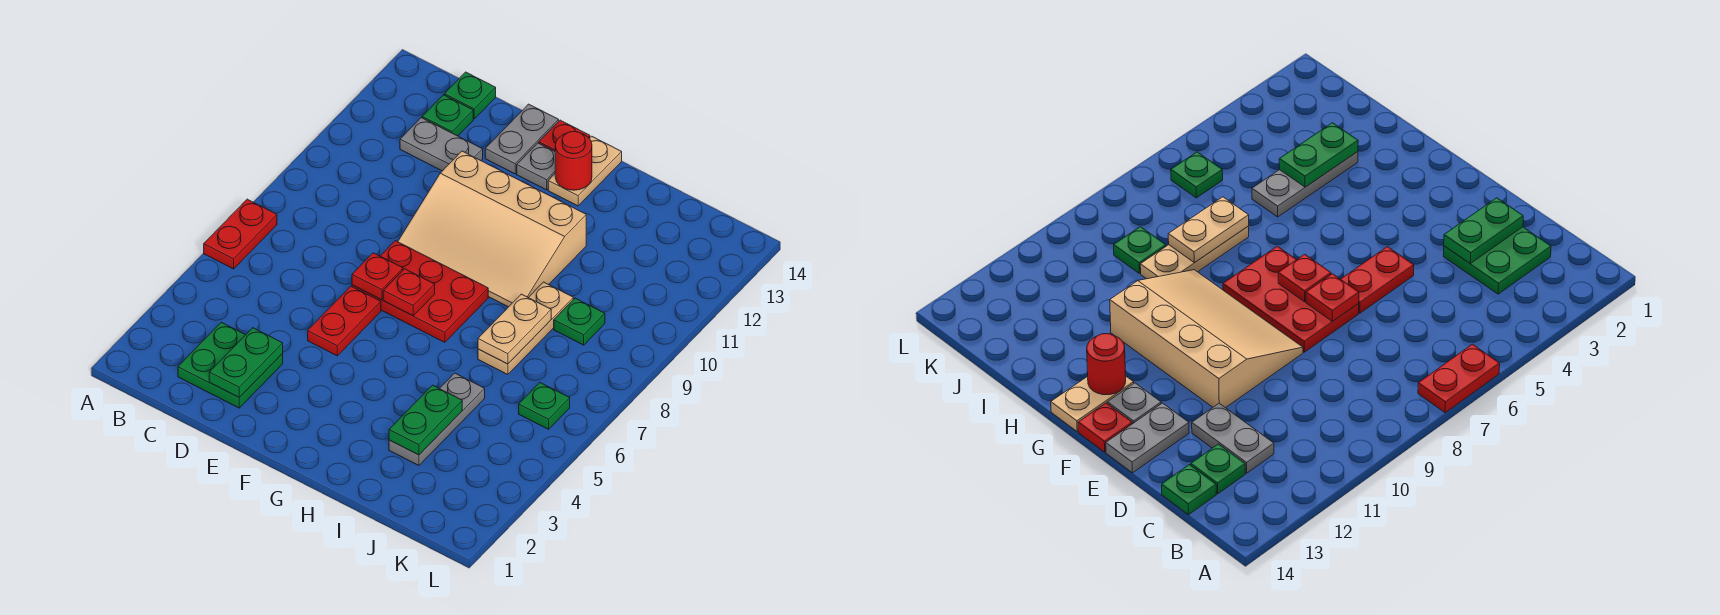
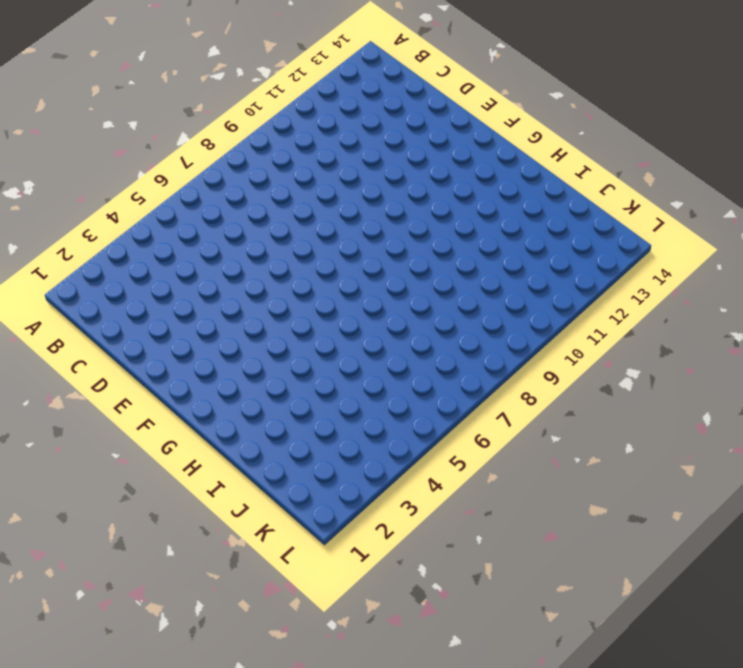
none -> red plate A6:A7 level 1
none -> green plate C2:D3 level 1
none -> grey plate C12:D12 level 1

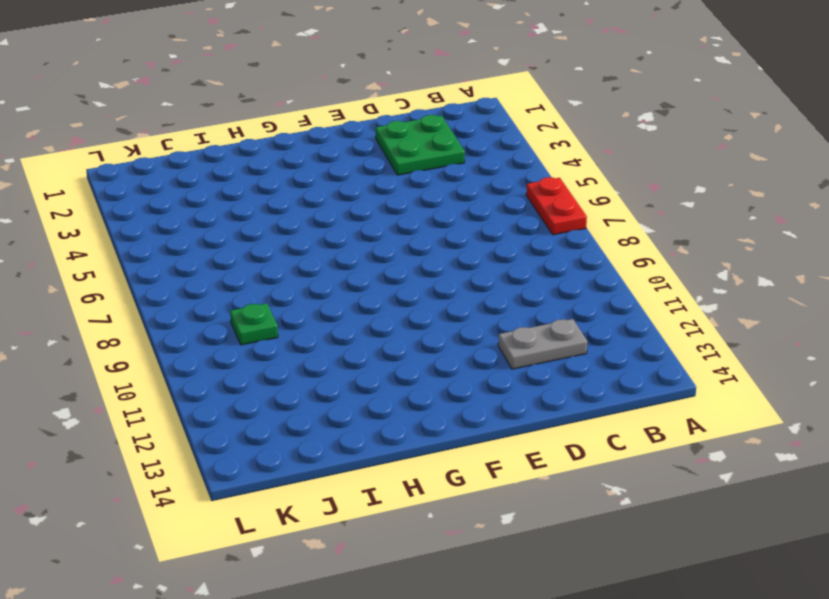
none -> green plate C13 level 1
none -> green plate C14 level 1
none -> red plate E5:E6 level 1

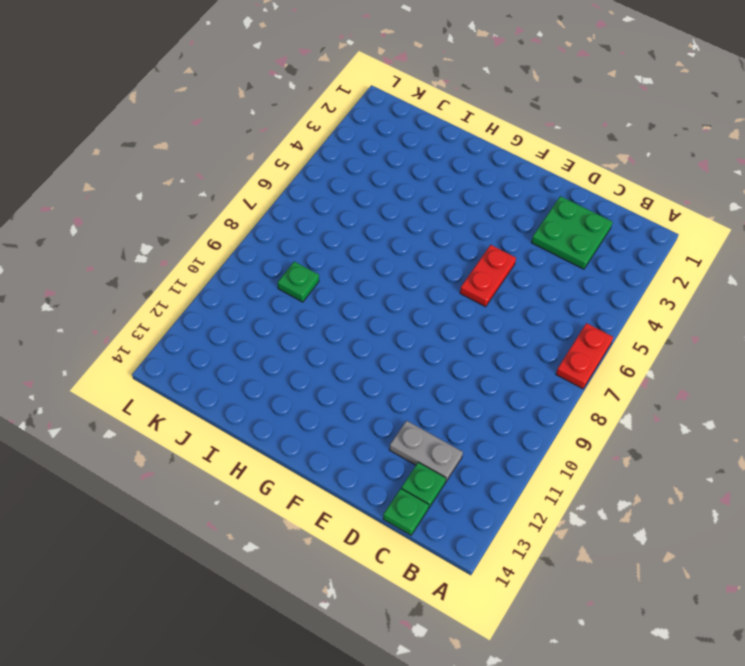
none -> red plate E7:G8 level 1
none -> tan slope E9:H11 level 1 top 11
none -> grey plate E13:E14 level 1

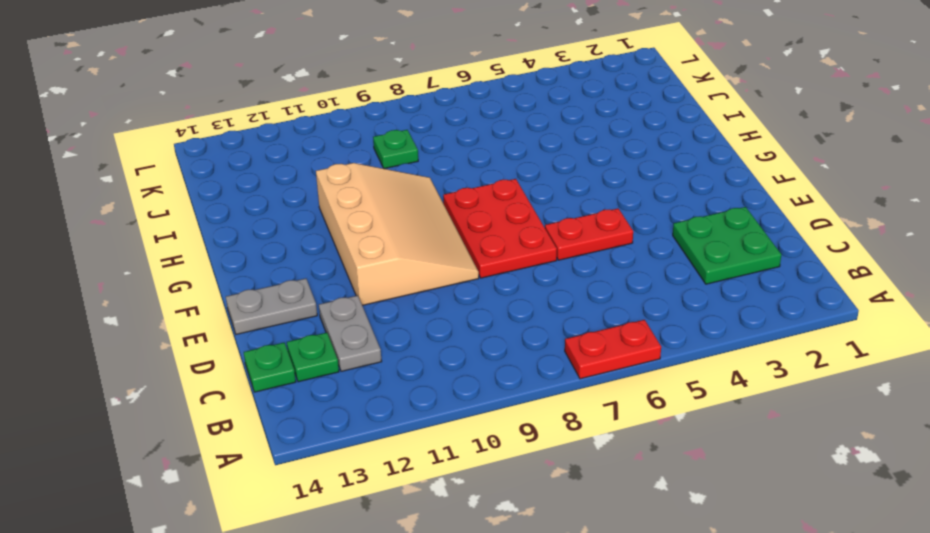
none -> grey plate F13 level 1
none -> red plate F14 level 1
none -> tan plate G13:G14 level 1

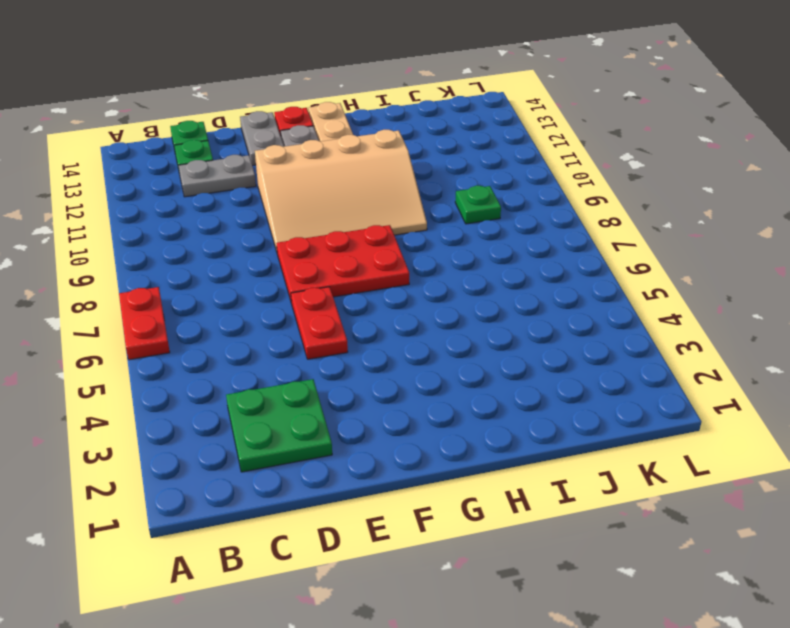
none -> grey plate I3:I5 level 1
none -> tan plate I7:I9 level 1
none -> green plate K6 level 1

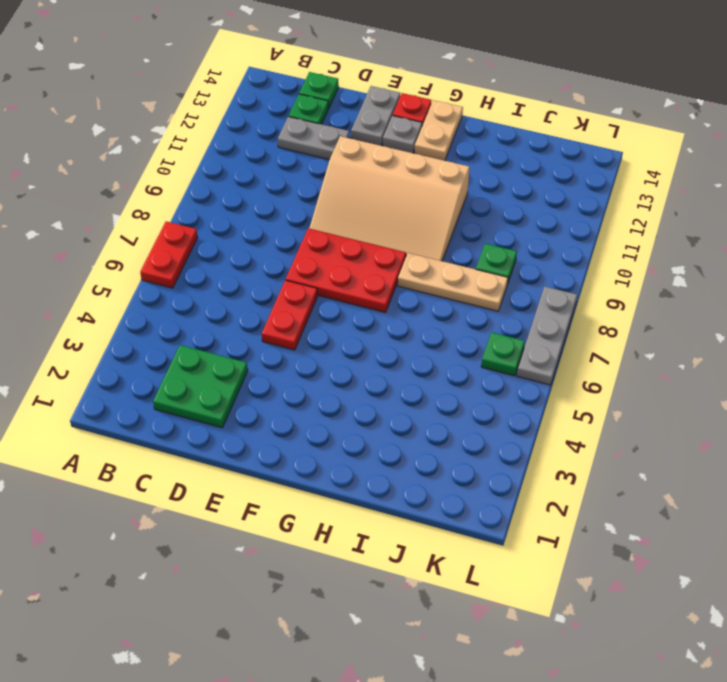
tan plate H8:J8 level 1 -> tan plate I7:I9 level 1
grey plate L6:L8 level 1 -> grey plate I3:I5 level 1
none -> green plate D2:D3 level 2
none -> red plate E7 level 2
none -> red plate F7 level 2

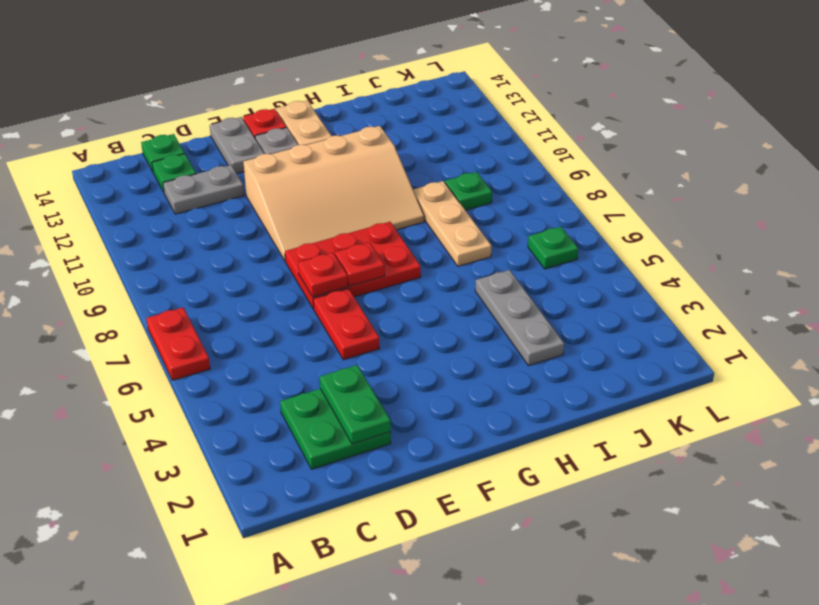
none -> red round brick G13 level 2
none -> green plate I3:I4 level 2
none -> tan plate I7:I8 level 2

